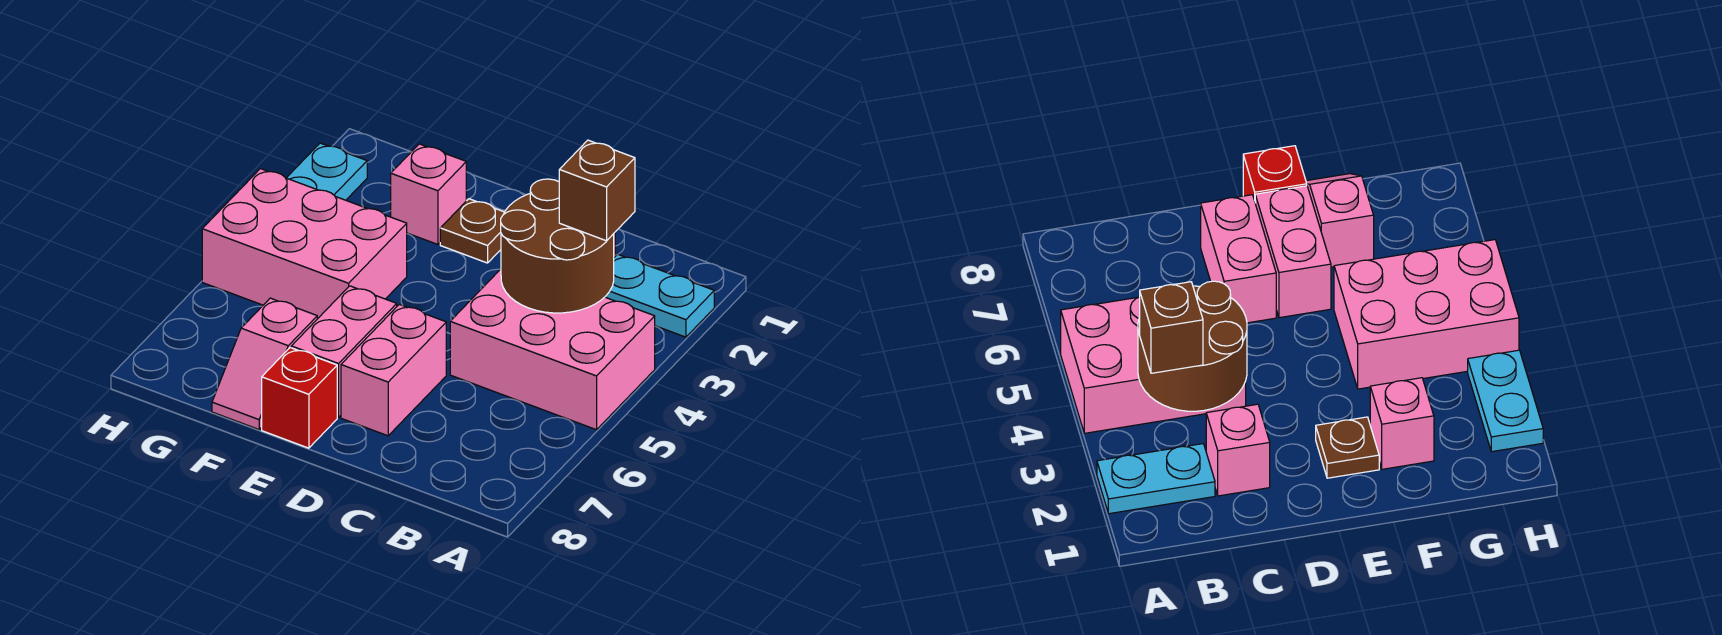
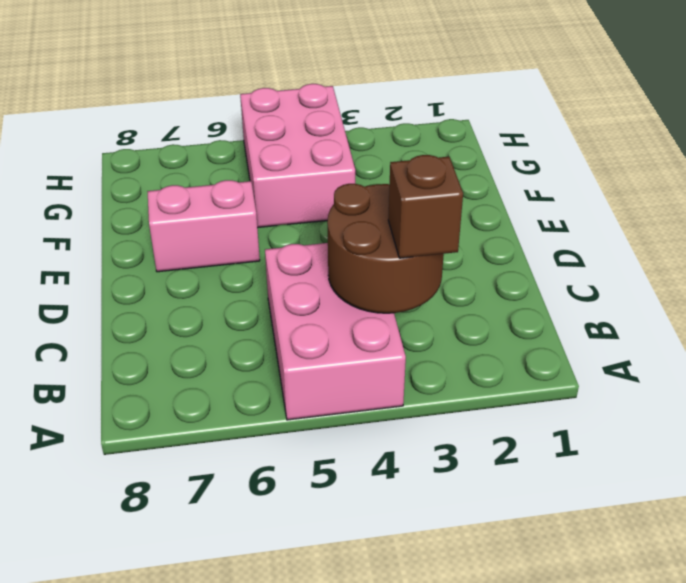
none -> cyan plate A2:B2 level 1
none -> pink brick C2 level 1
none -> pink brick D6:D7 level 1

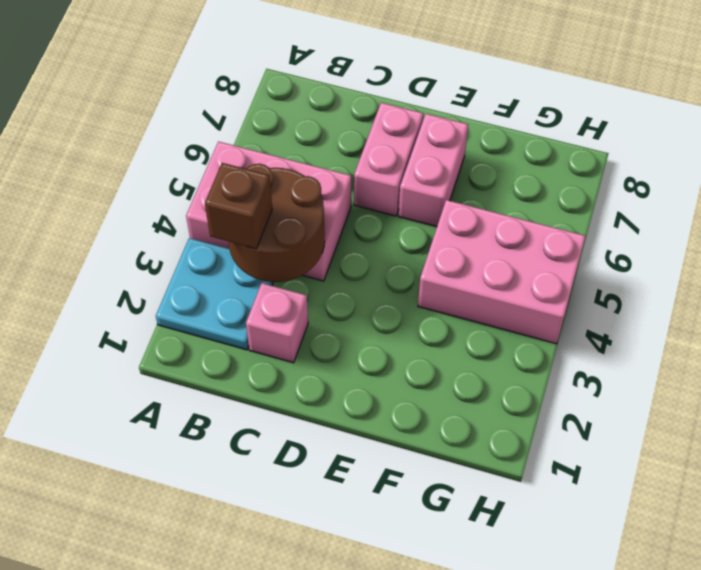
cyan plate A2:B3 level 1 -> cyan plate A2:B2 level 1
none -> brown plate E2 level 1
none -> red brick E8 level 1
none -> pink brick F2 level 1

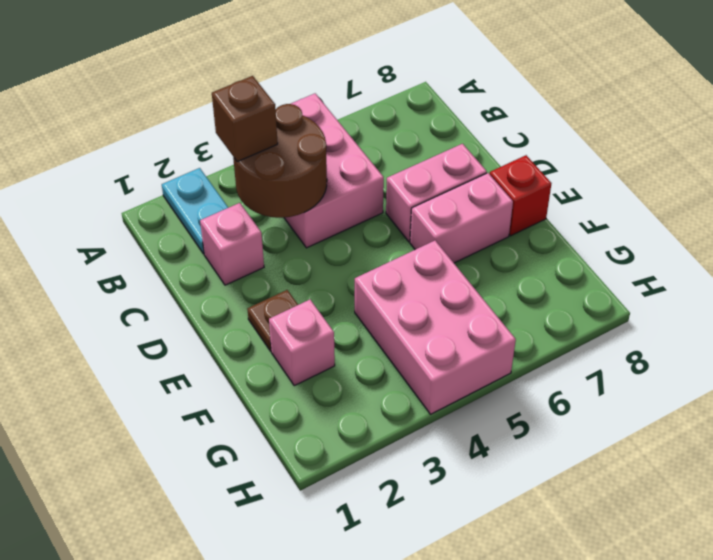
none -> pink slope F7:F8 level 1 top 7
none -> cyan plate H2:H3 level 1

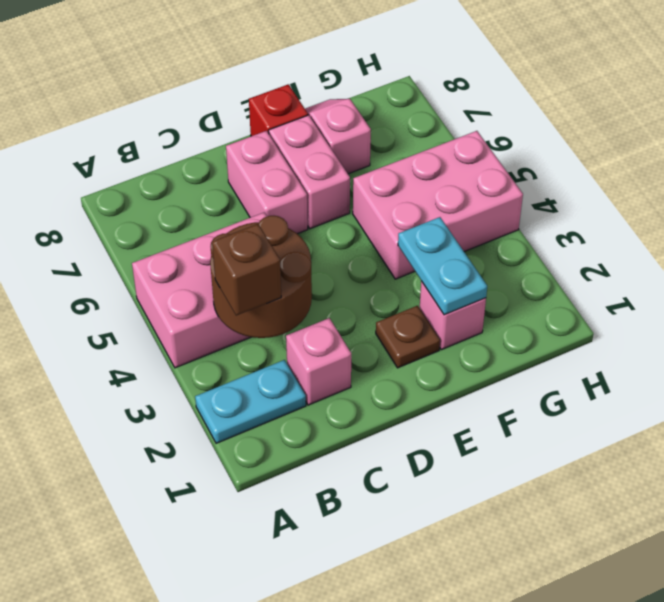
cyan plate F2:F3 level 2 -> cyan plate H2:H3 level 1

